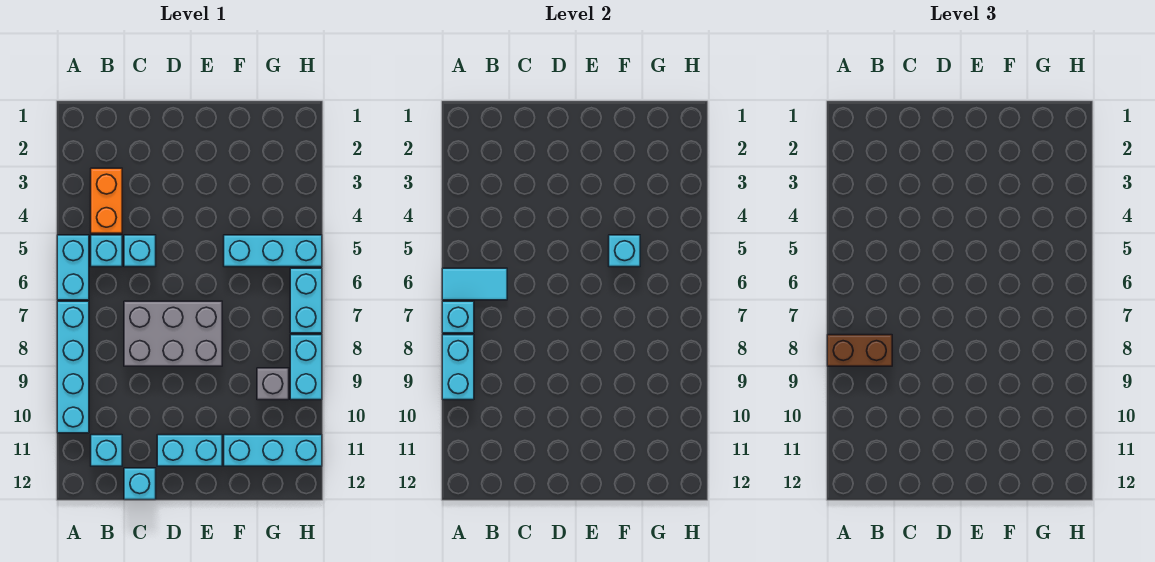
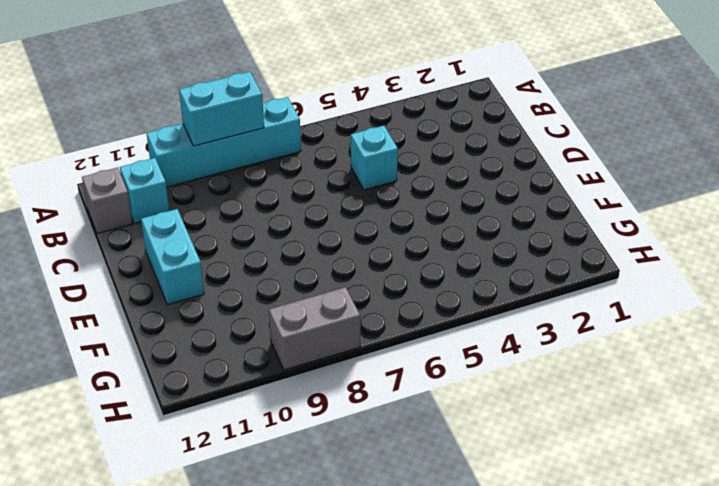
grey brick B12 level 1 -> grey brick G9 level 1
grey brick H8:H9 level 1 -> cyan brick H8:H9 level 1
none -> cyan brick A5:A6 level 1
none -> orange brick B3:B4 level 1
none -> cyan brick B5 level 1

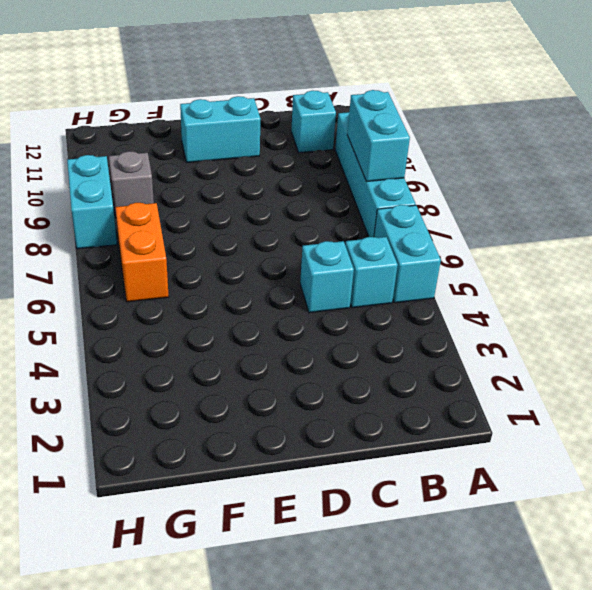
orange brick G6:G7 level 1 -> orange brick B3:B4 level 1
none -> grey brick C7:E8 level 1
none -> cyan brick C12 level 1
none -> cyan brick F5:H5 level 1

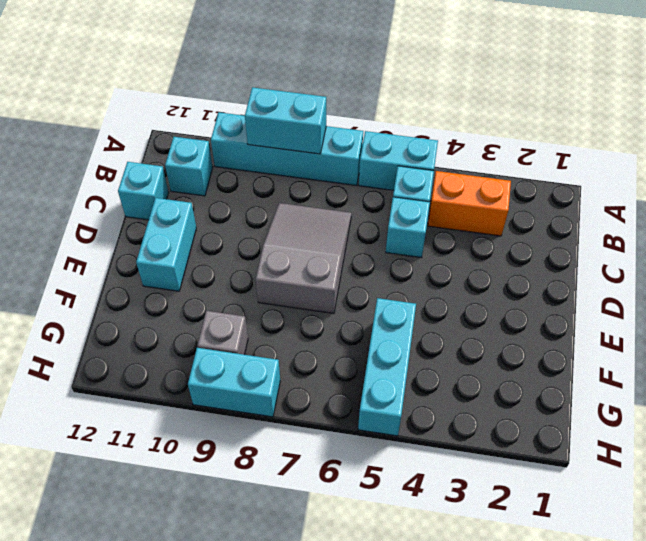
grey slope C7:E8 level 1 top E -> grey brick C7:E8 level 1
none -> cyan brick F11:H11 level 1
none -> cyan brick H6:H7 level 1
none -> cyan tile A6:B6 level 2

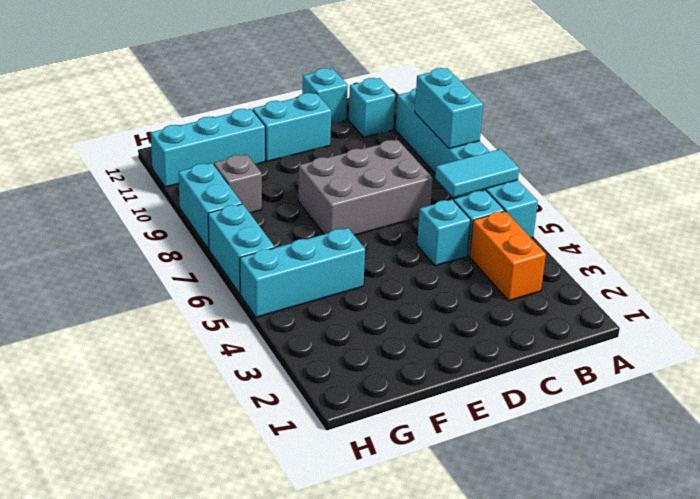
none -> cyan brick A7 level 2
none -> cyan brick F5 level 2
none -> brown brick A8:B8 level 3

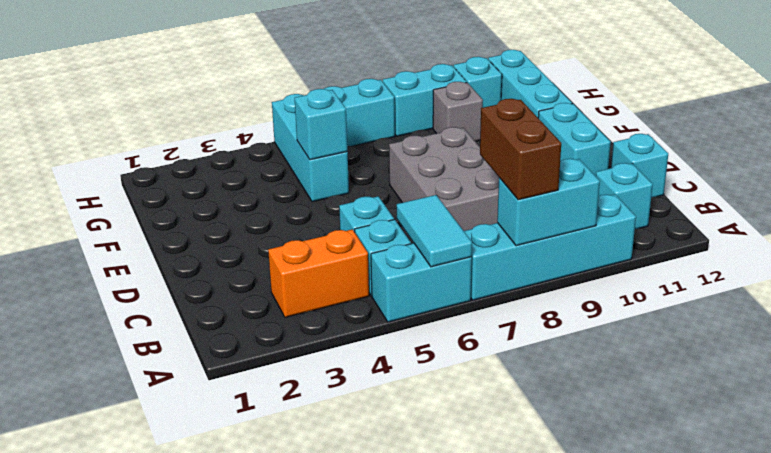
cyan brick H10 level 1 -> cyan brick A7 level 2

